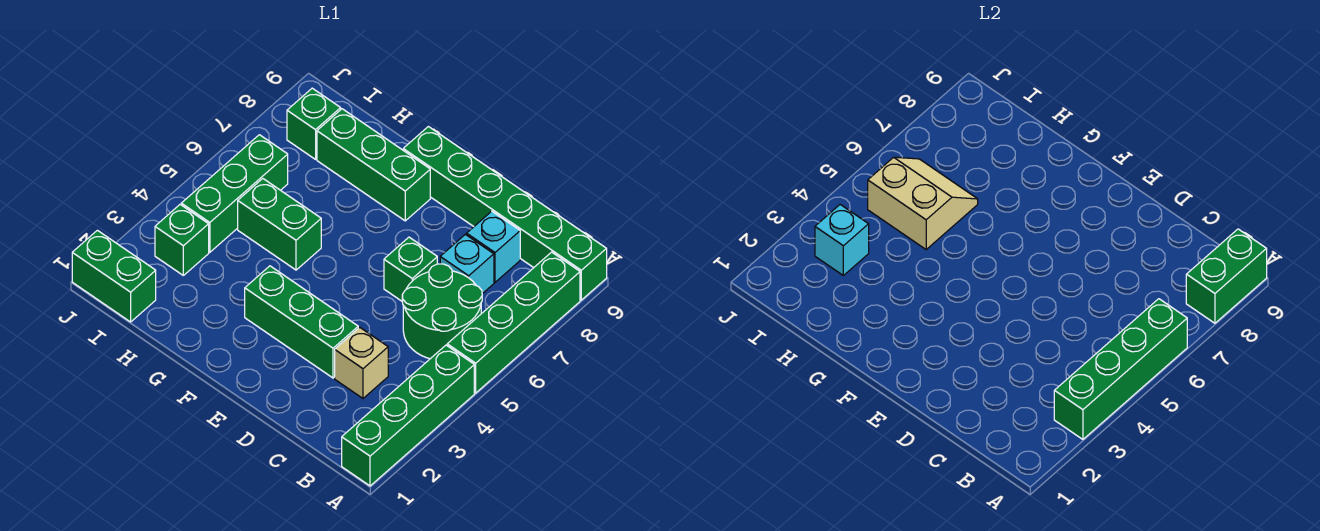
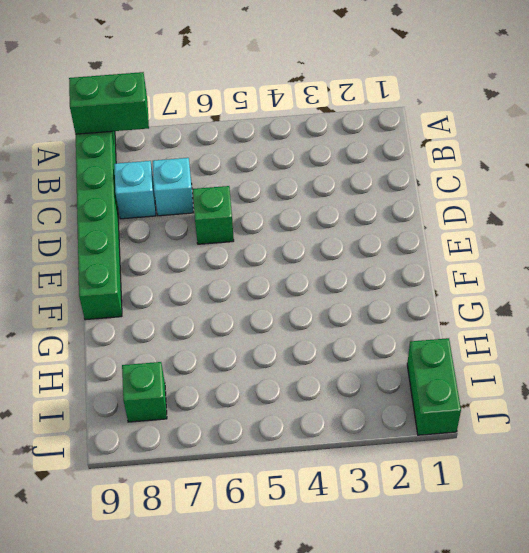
none -> green brick A1:A4 level 1
none -> green brick A5:A8 level 1
none -> green round brick B5:C6 level 1

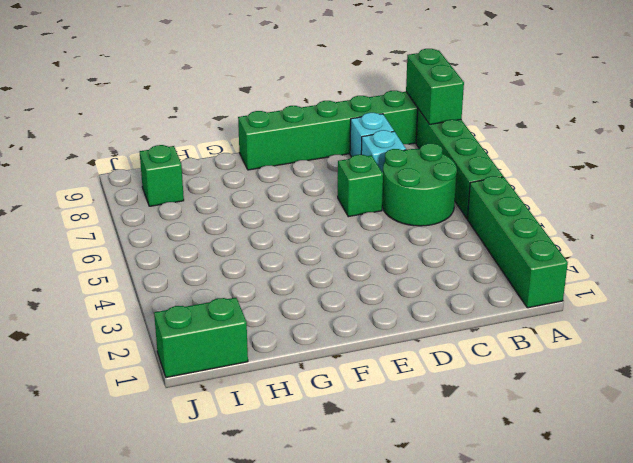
none -> tan brick C3 level 1
none -> green brick D3:F3 level 1
none -> green brick F8:H8 level 1

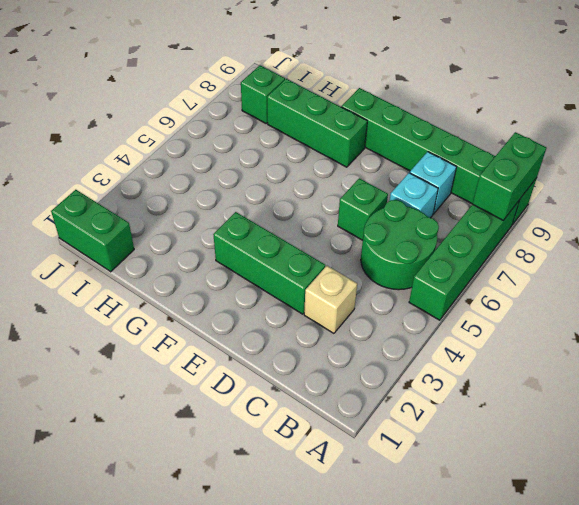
none -> green brick A1:A4 level 1
none -> green brick G5:H5 level 1
none -> green brick I3 level 1

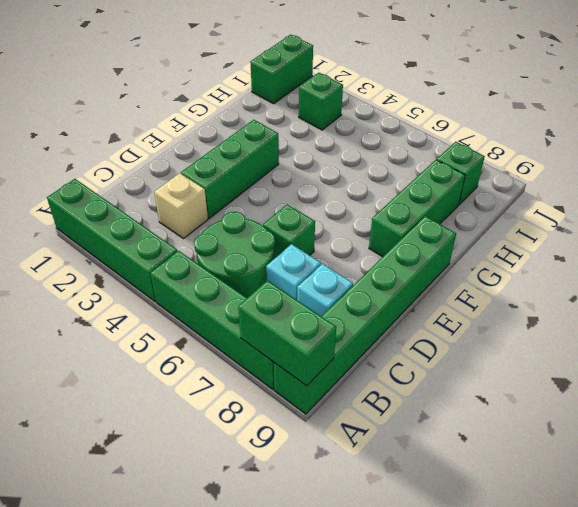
none -> green brick G5:H5 level 1
none -> green brick I4:I6 level 1
none -> green brick A3:A6 level 2

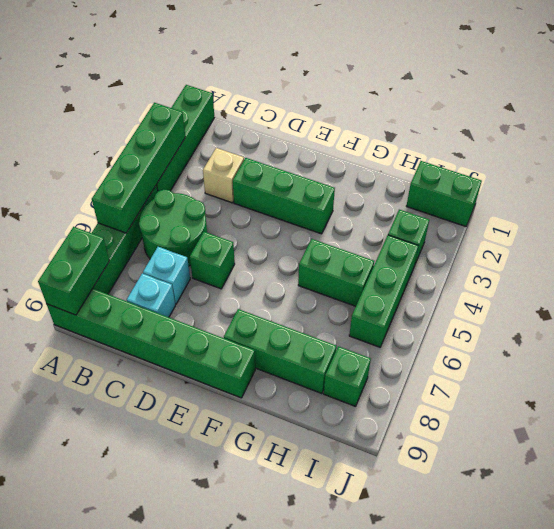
none -> tan slope H5:I6 level 2 top 5
none -> cyan brick I3 level 2

